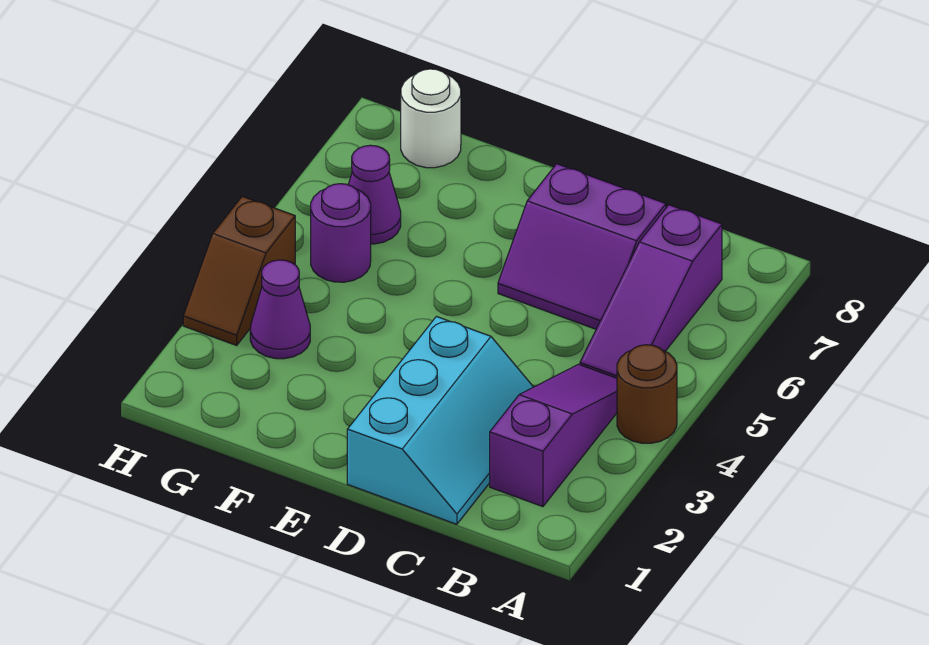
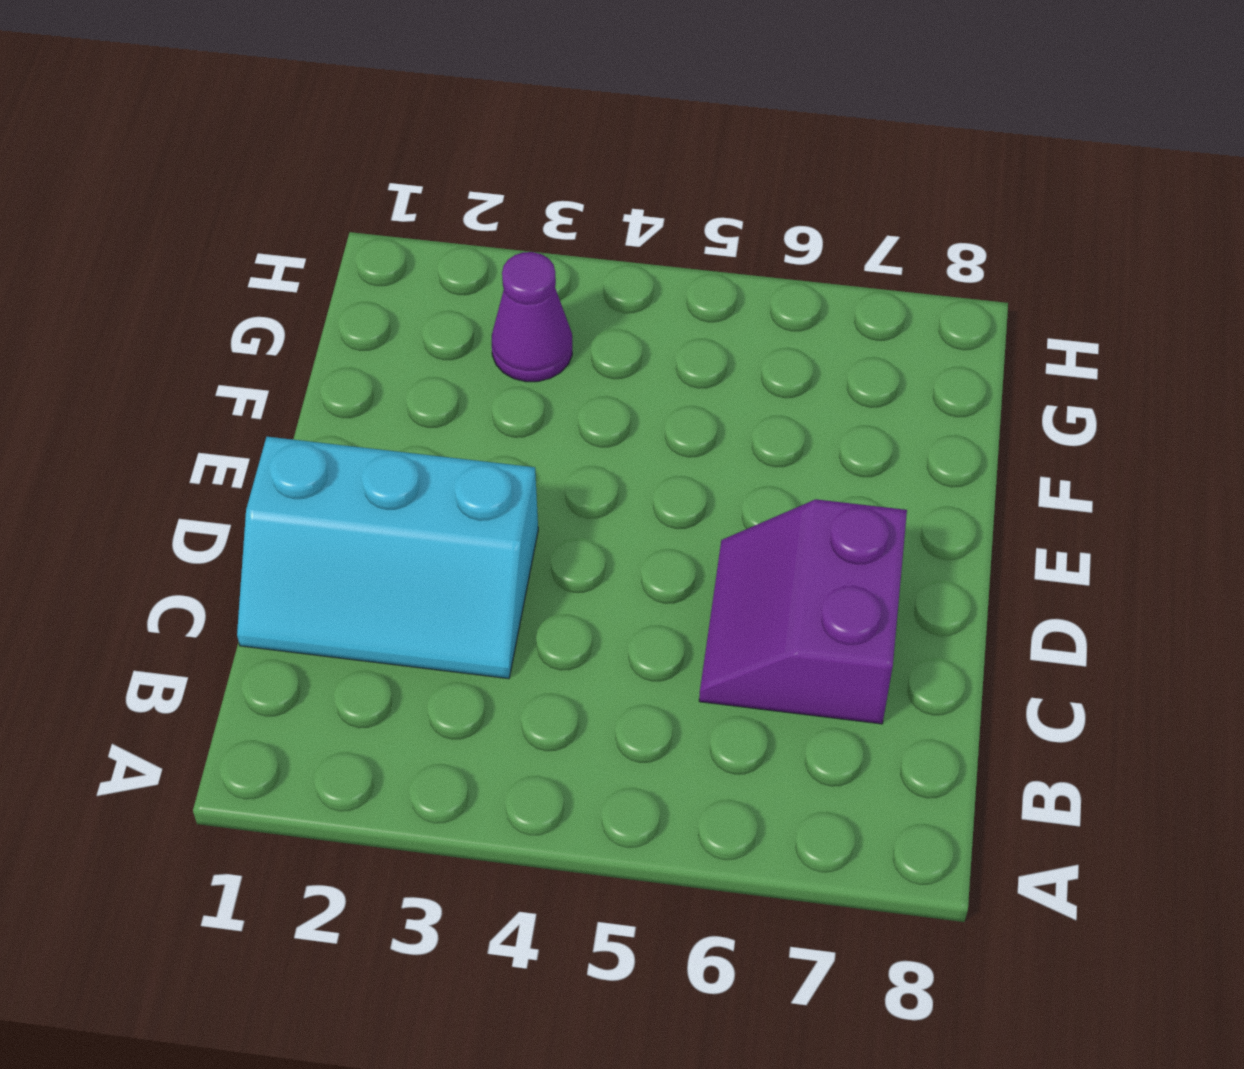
none -> brown round brick A4 level 1
none -> purple slope B2:B4 level 1 top 2

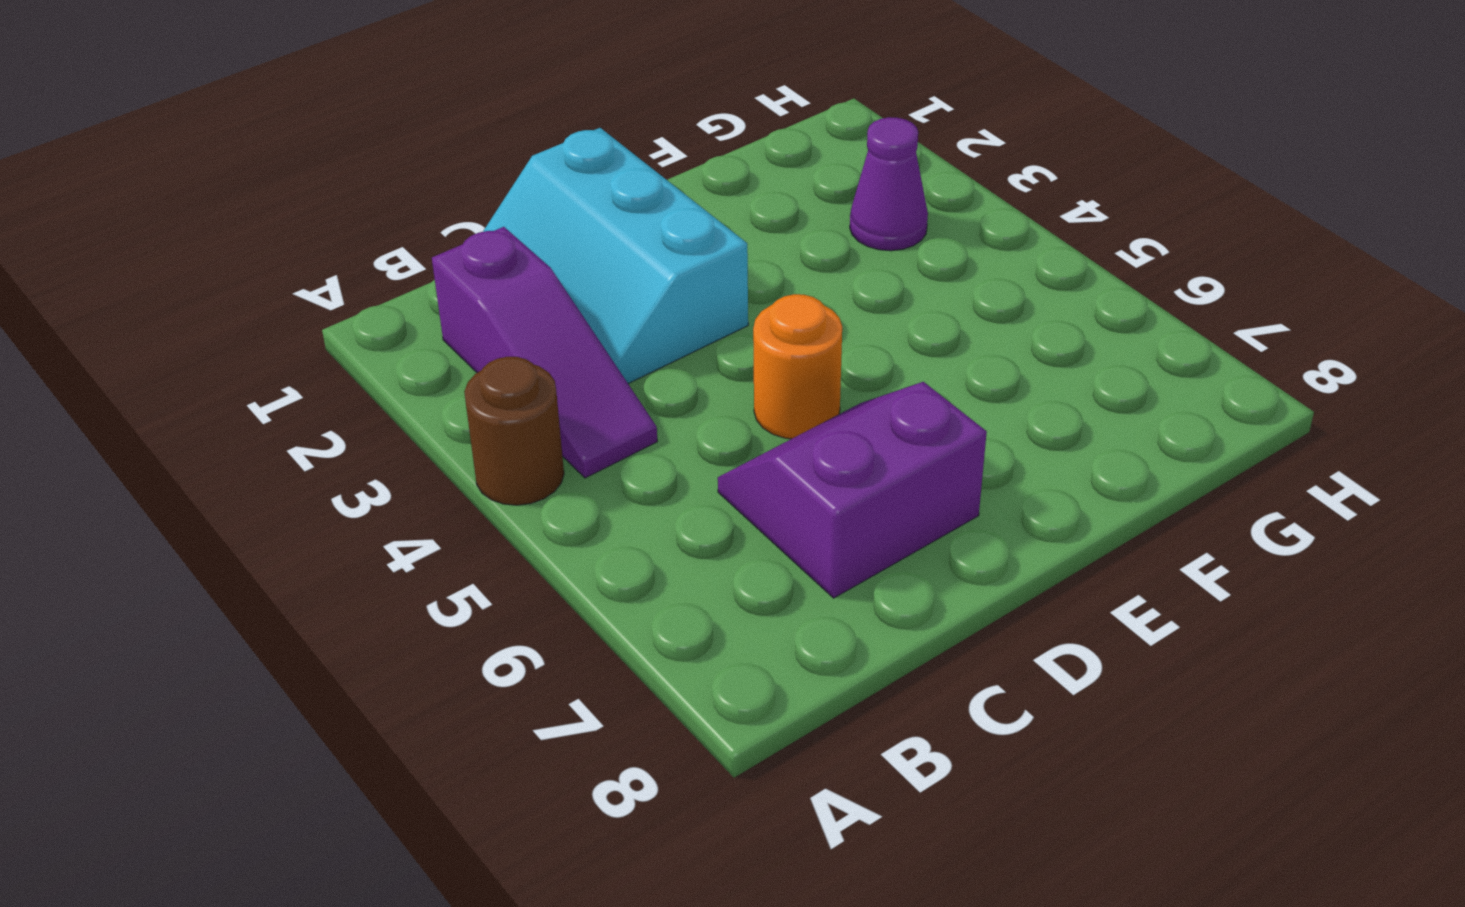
orange round brick D5 level 1 -> none
none -> purple slope B5:B7 level 1 top 7
none -> purple round brick G5 level 1

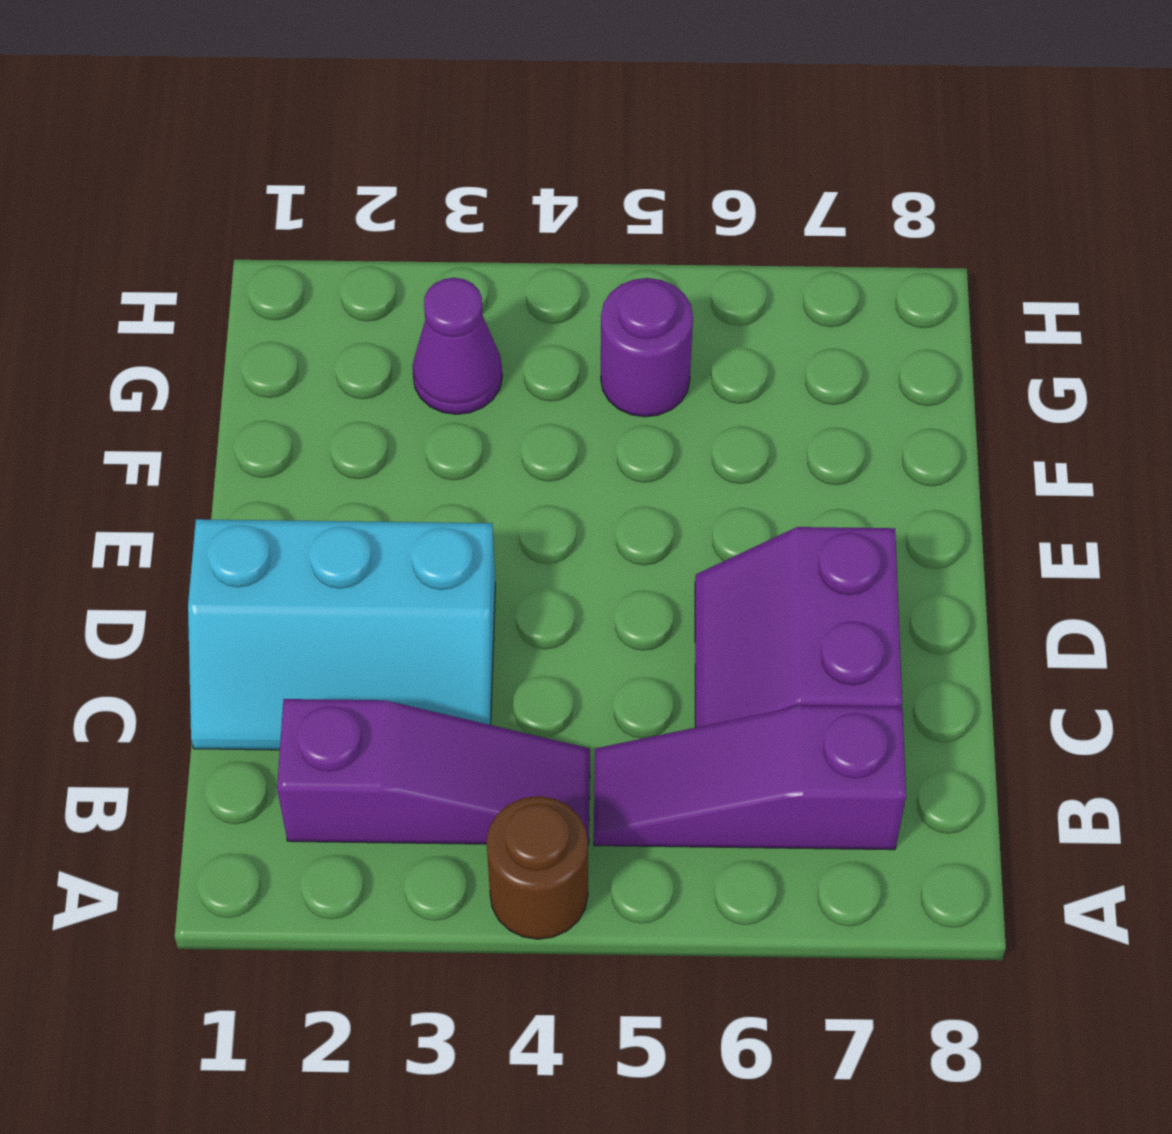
none -> purple cone G6 level 1
none -> white round brick G8 level 1

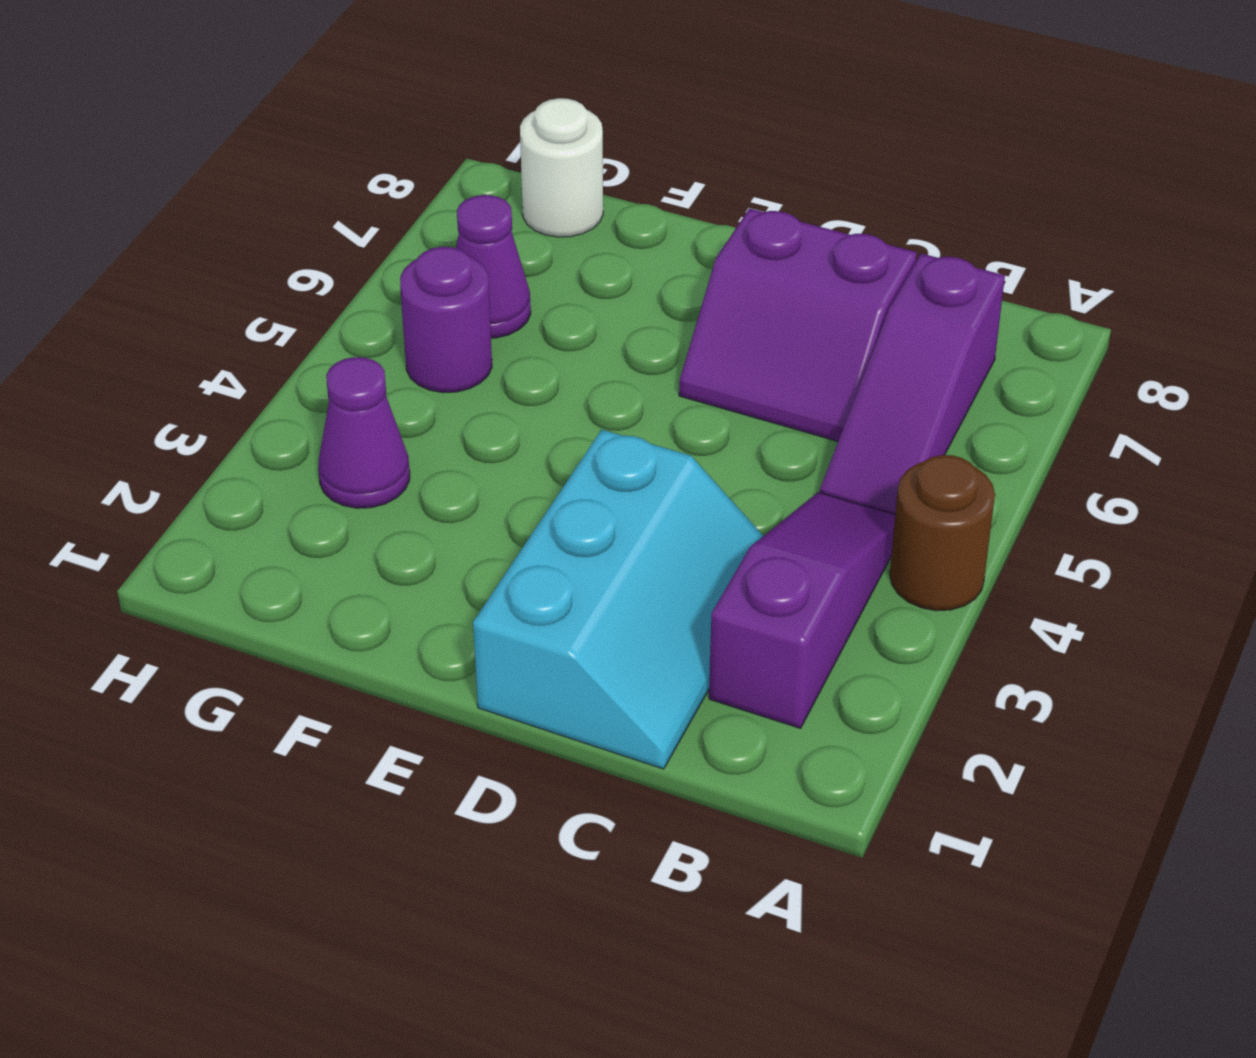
none -> brown slope H3:H4 level 1 top 4

